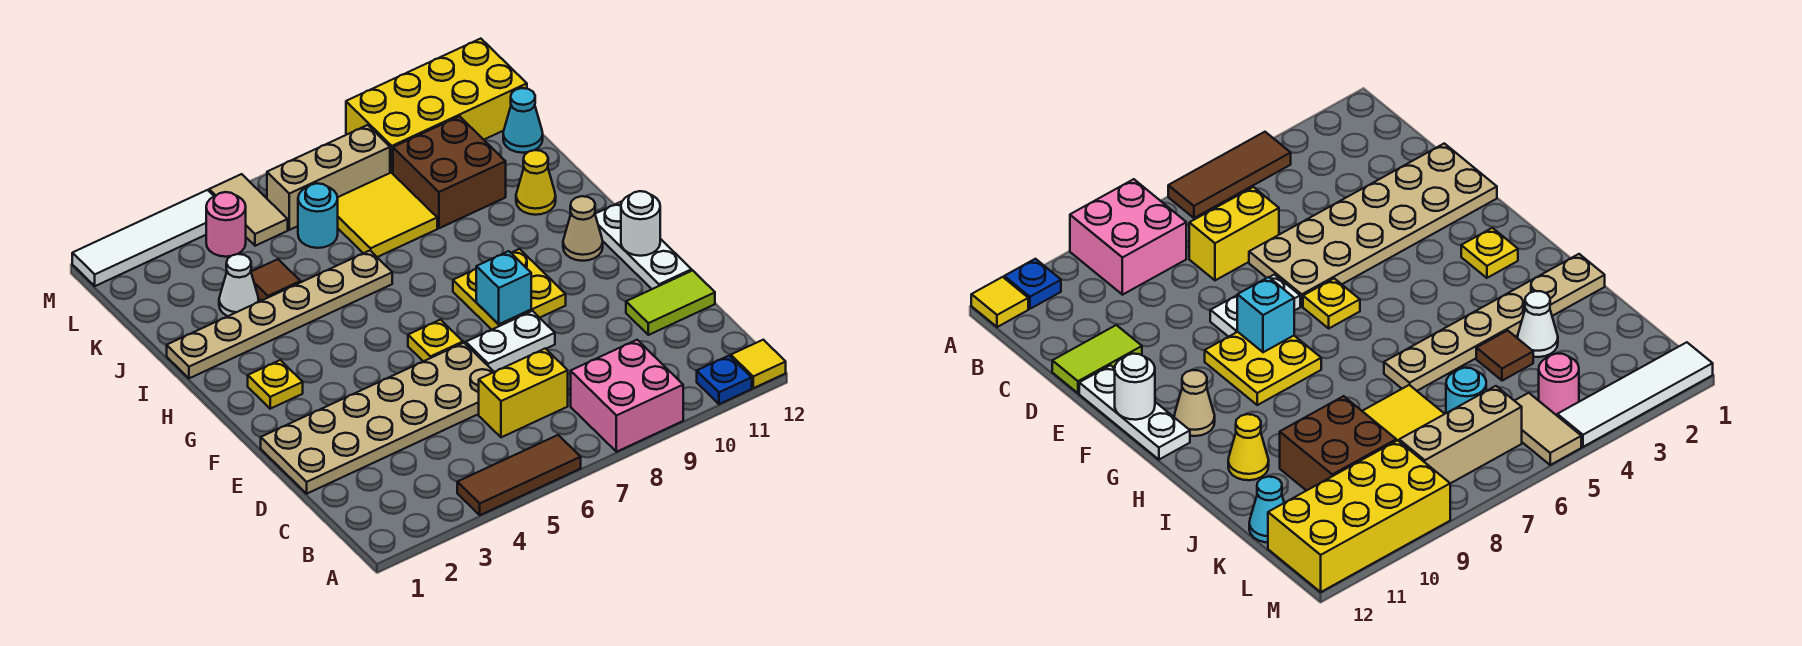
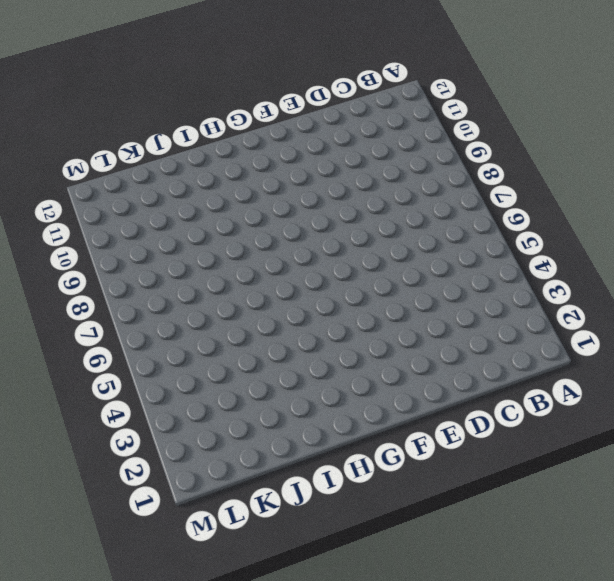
none -> brown tile A4:A6 level 1
none -> pink brick A8:B9 level 1
none -> blue plate A11 level 1

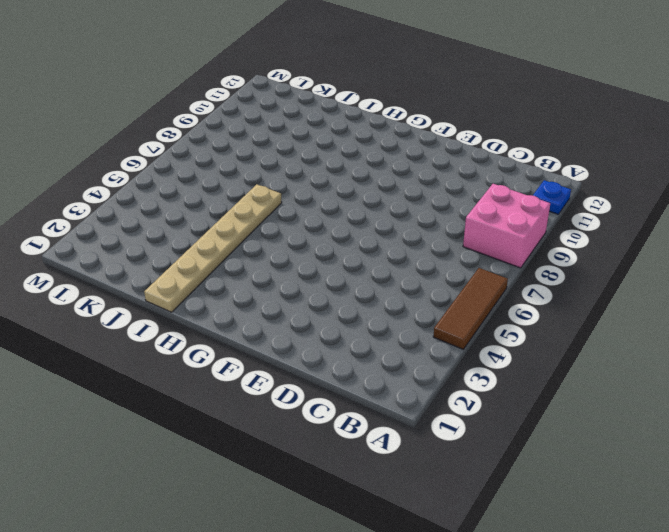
none -> yellow tile A12 level 1
none -> yellow brick C6:C7 level 1
none -> tan plate D1:E6 level 1

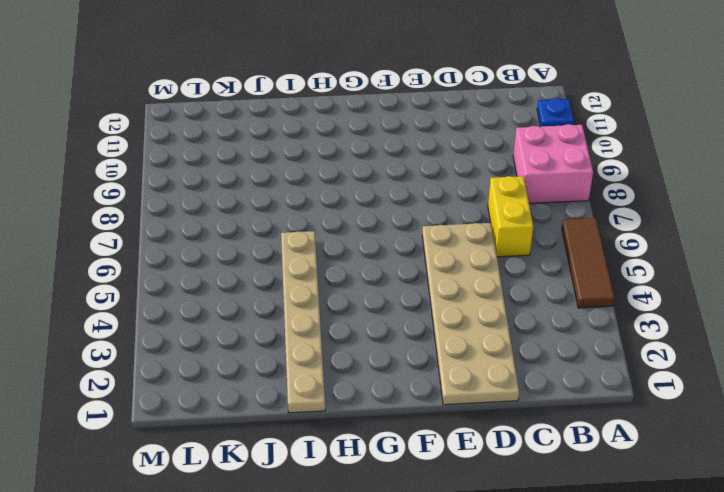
none -> yellow tile A12 level 1
none -> lime tile D11:D12 level 1
none -> white plate E7:E8 level 1

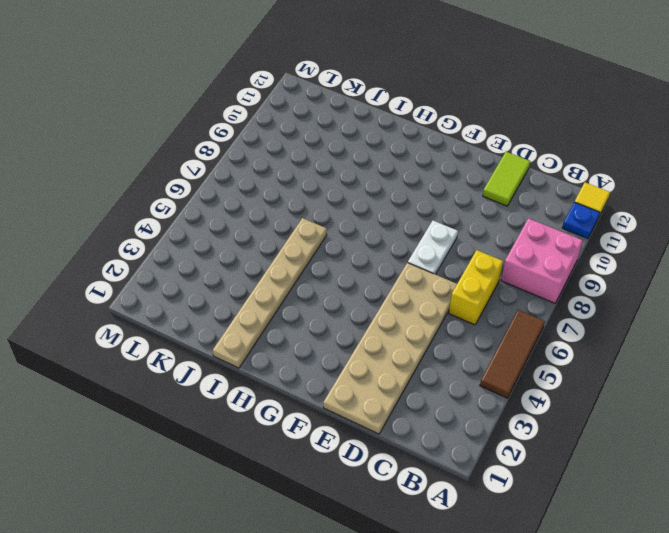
none -> white plate E12:G12 level 1
none -> yellow plate F6 level 1
none -> yellow plate F8:G9 level 1

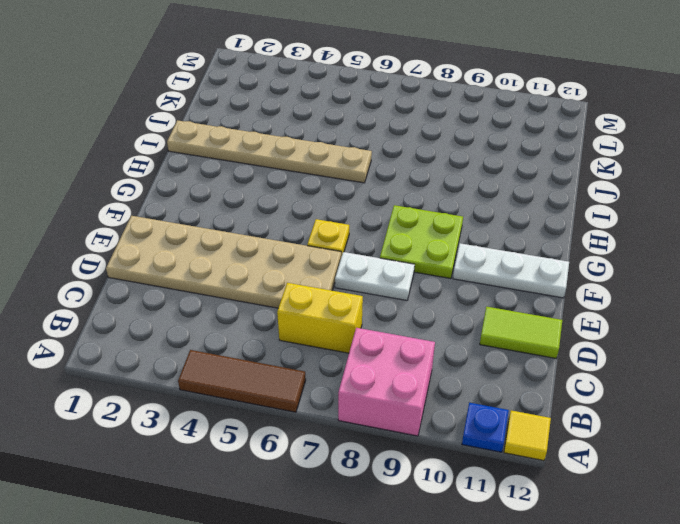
lime plate F8:G9 level 1 -> yellow plate F8:G9 level 1
white plate F10:F12 level 1 -> white plate E12:G12 level 1
none -> yellow plate G2 level 1
none -> tan cone G11 level 1
none -> yellow cone I11 level 1

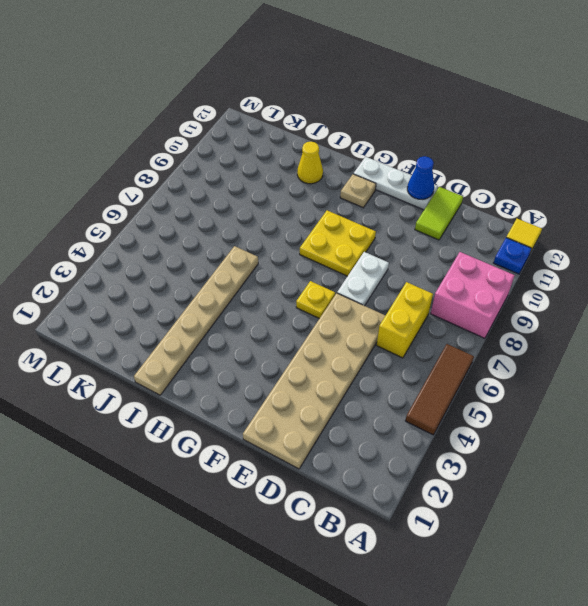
blue cone E12 level 2 -> none
tan plate G11 level 1 -> tan cone G11 level 1
none -> yellow plate G2 level 1
none -> white cone J3 level 1
none -> brown tile J4 level 1

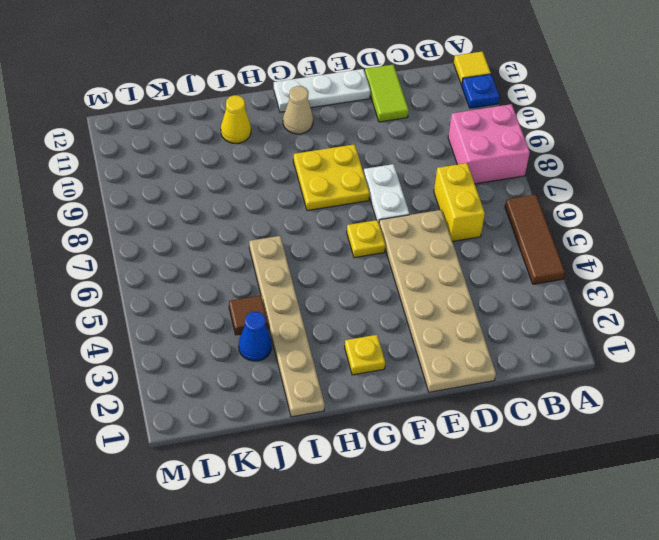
blue cone J3 level 1 -> white cone J3 level 1
none -> yellow tile J7:K8 level 1
none -> brown brick J9:K10 level 1
none -> cyan round brick K6 level 1

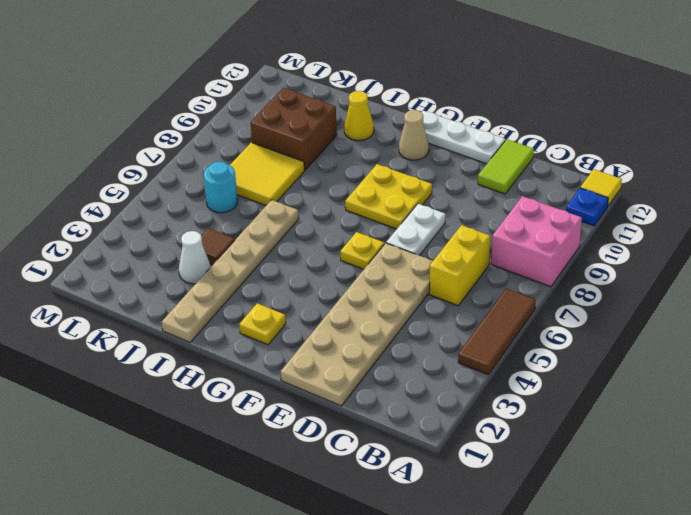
none -> cyan cone K12 level 1
none -> pink round brick L4 level 1
none -> tan tile L5:M5 level 1

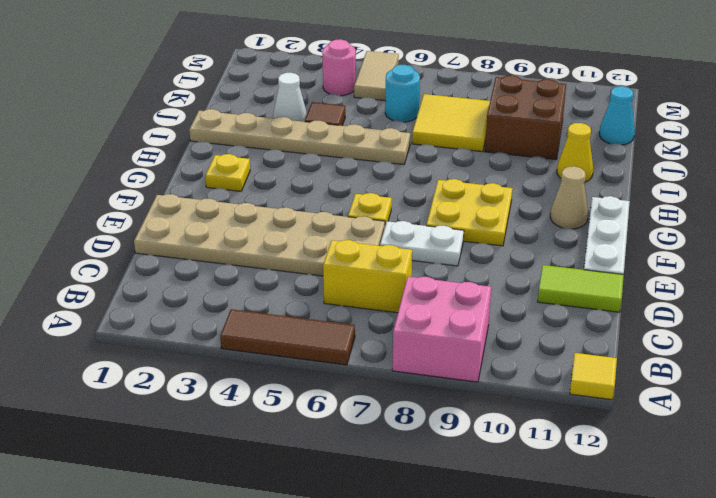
none -> blue plate A11 level 1
none -> tan brick L6:L8 level 1
none -> yellow brick L9:M12 level 1

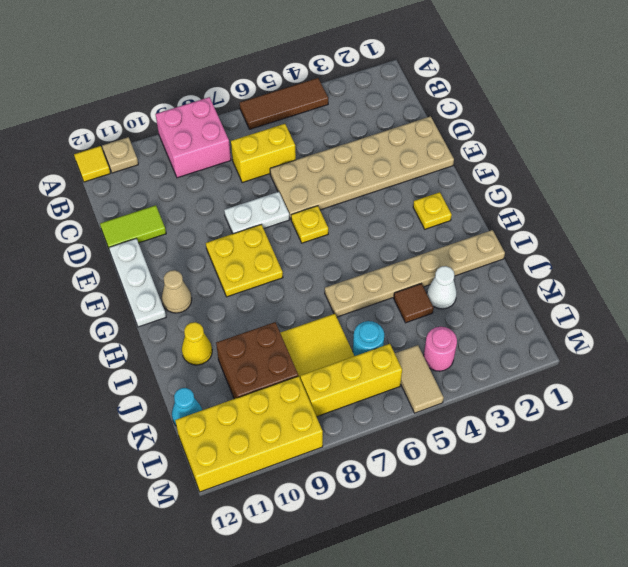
tan plate A11 level 1 -> blue plate A11 level 1
yellow brick L6:L8 level 1 -> tan brick L6:L8 level 1
none -> white tile M1:M4 level 1
none -> cyan brick F8 level 2
none -> white round brick F12 level 2

